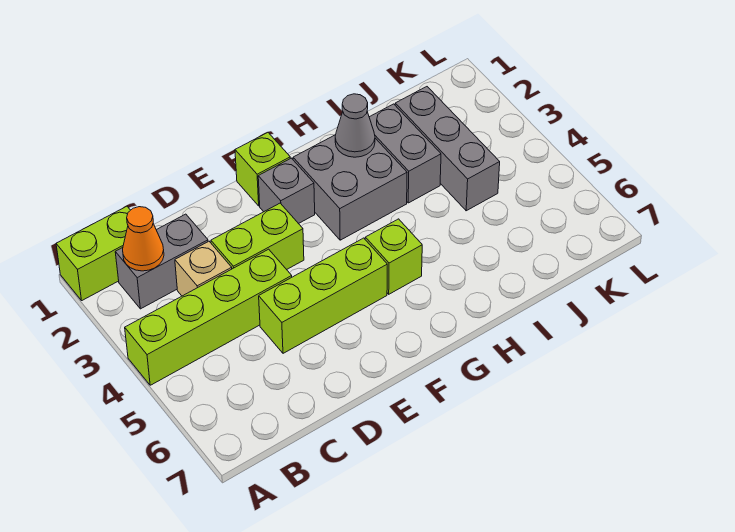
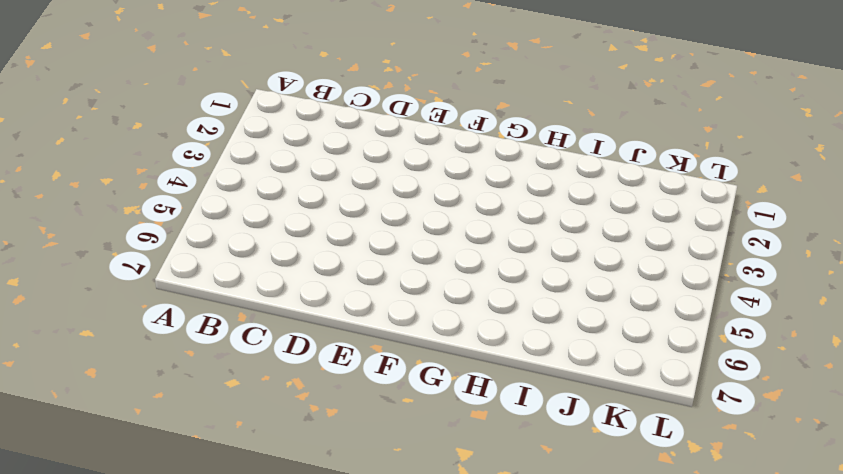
none -> lime brick A1:B1 level 1
none -> lime brick A4:D4 level 1
none -> grey brick B2:C2 level 1

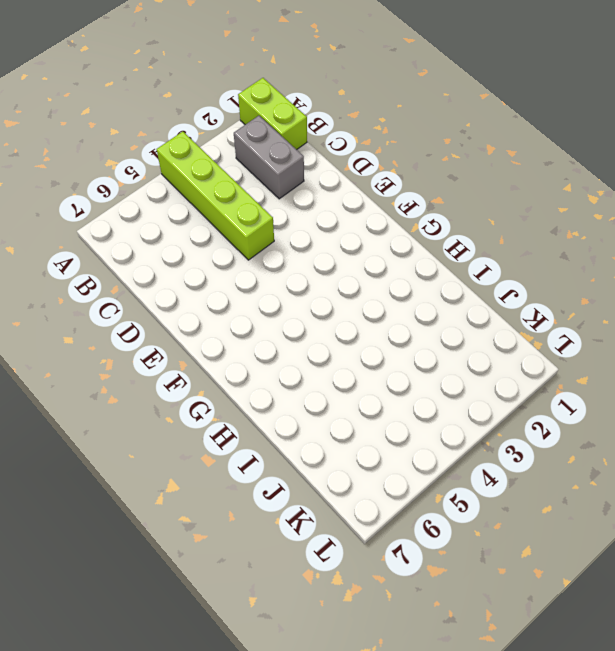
none -> tan brick C3 level 1
none -> lime brick D3:E3 level 1
none -> lime brick D5:F5 level 1

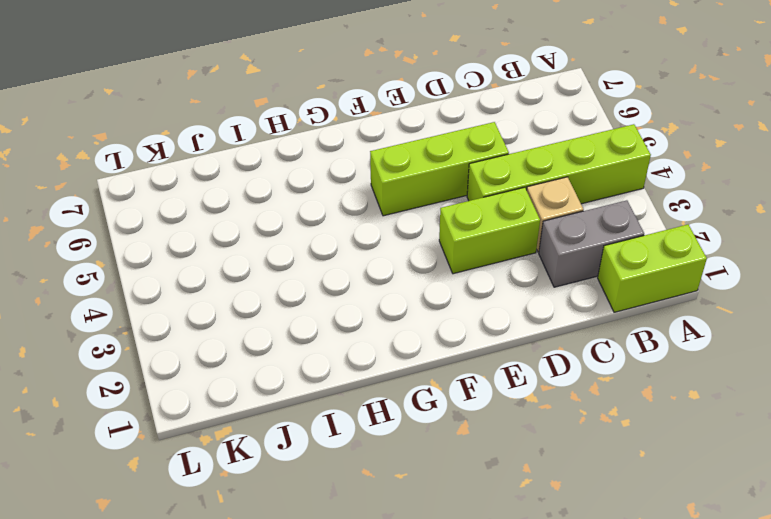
none -> lime brick F1 level 1
none -> grey brick F2 level 1
none -> grey brick G2:H3 level 1

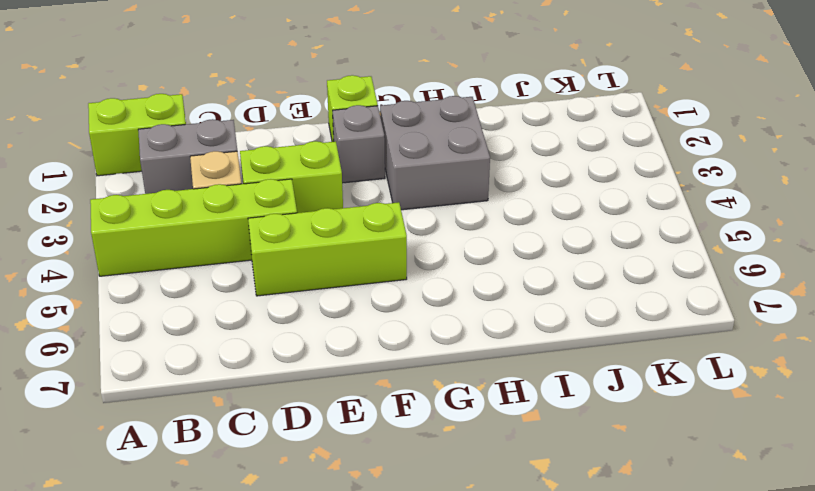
none -> lime brick G5 level 1
none -> grey brick I2:I3 level 1
none -> grey brick J2:J4 level 1

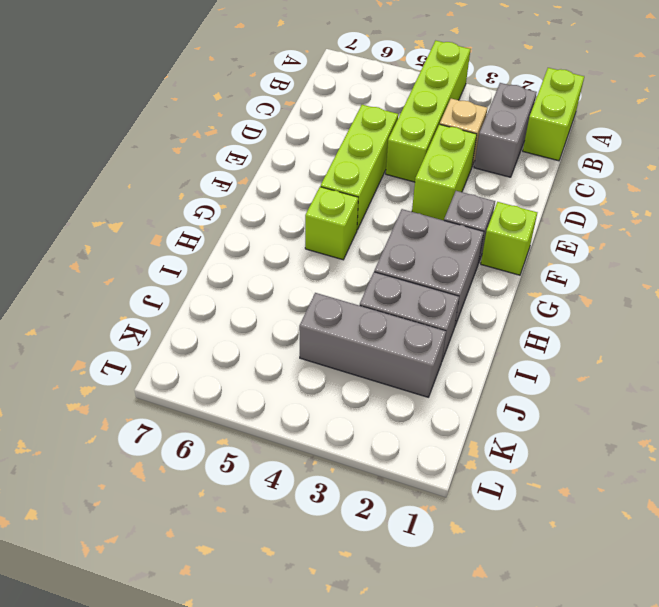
none -> orange cone B2 level 2
none -> grey cone H2 level 2

